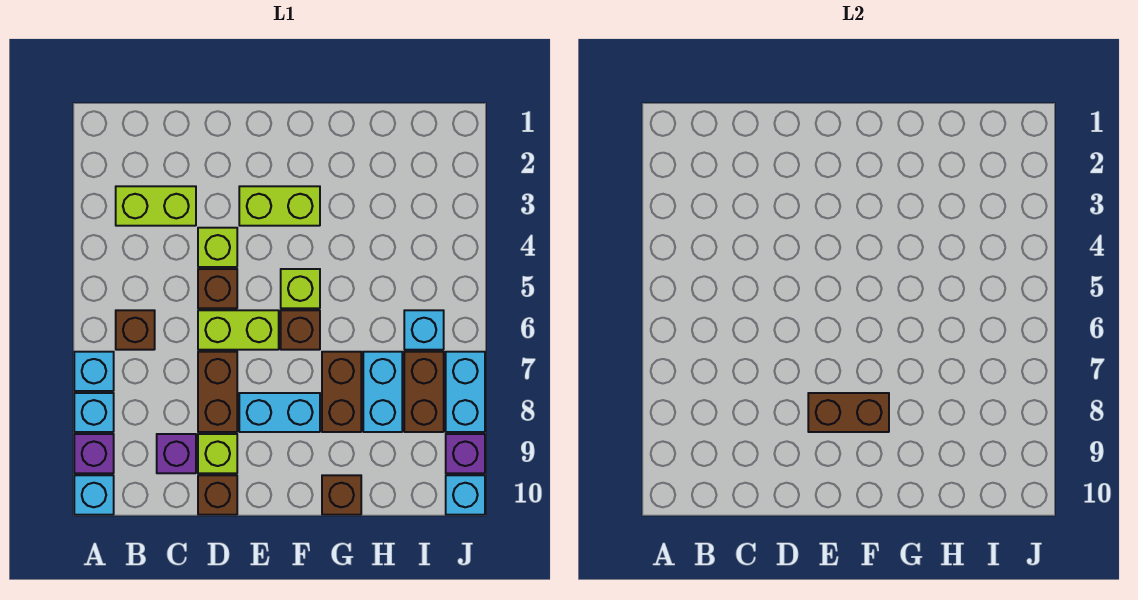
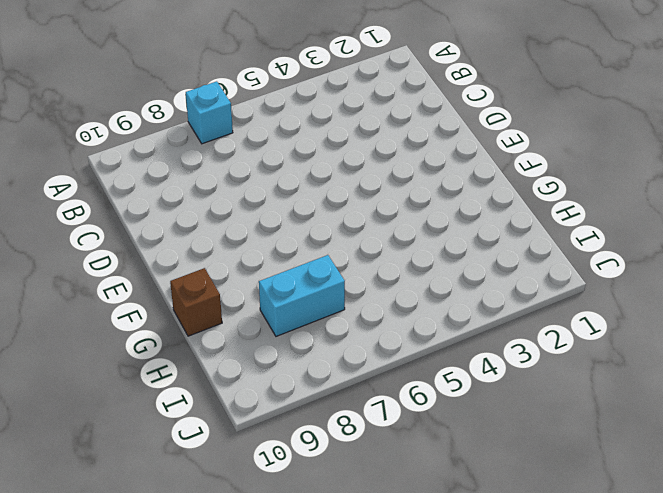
none -> cyan brick A8 level 1
none -> purple brick A9 level 1
none -> cyan brick A10 level 1

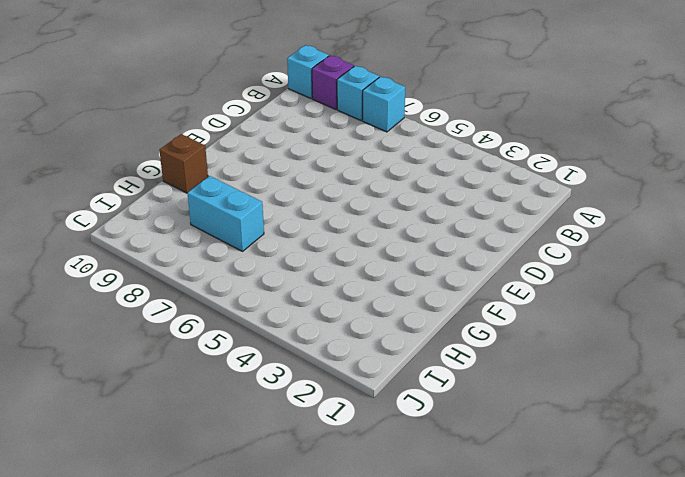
none -> lime brick B3:C3 level 1
none -> brown brick B6 level 1
none -> purple brick C9 level 1

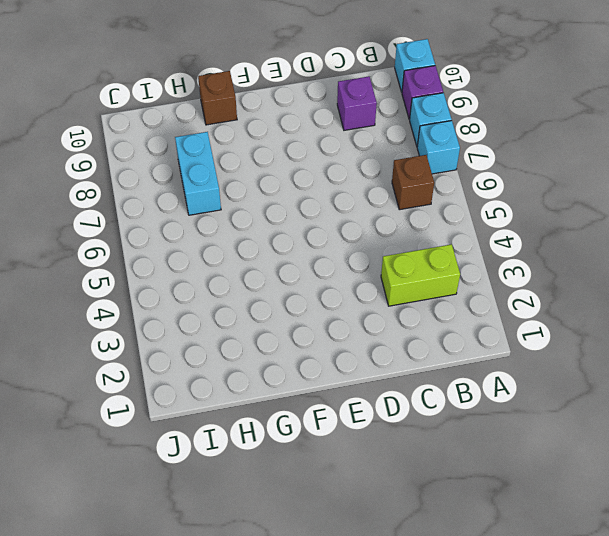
none -> lime brick D4 level 1
none -> brown brick D5 level 1
none -> lime brick D6:E6 level 1

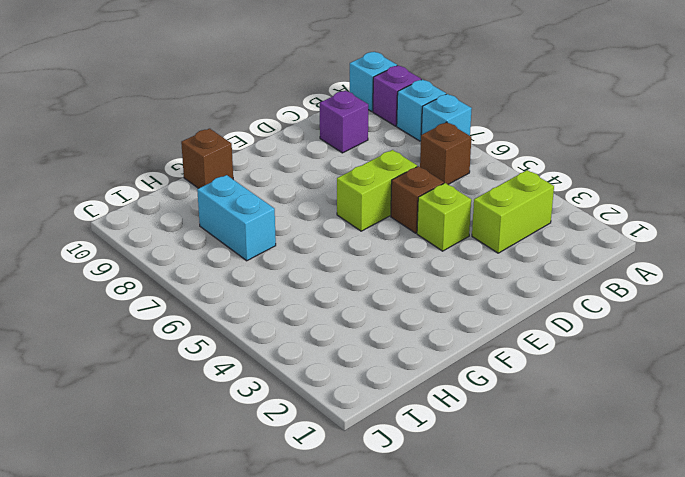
none -> brown brick D7:D8 level 1
none -> lime brick D9 level 1
none -> brown brick D10 level 1

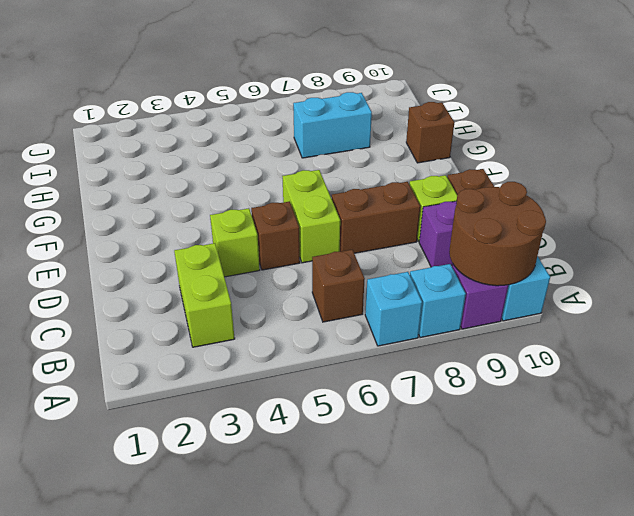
brown round brick A9:B10 level 2 -> none
none -> lime brick E3:F3 level 1
none -> cyan brick E8:F8 level 1
none -> lime brick F5 level 1

